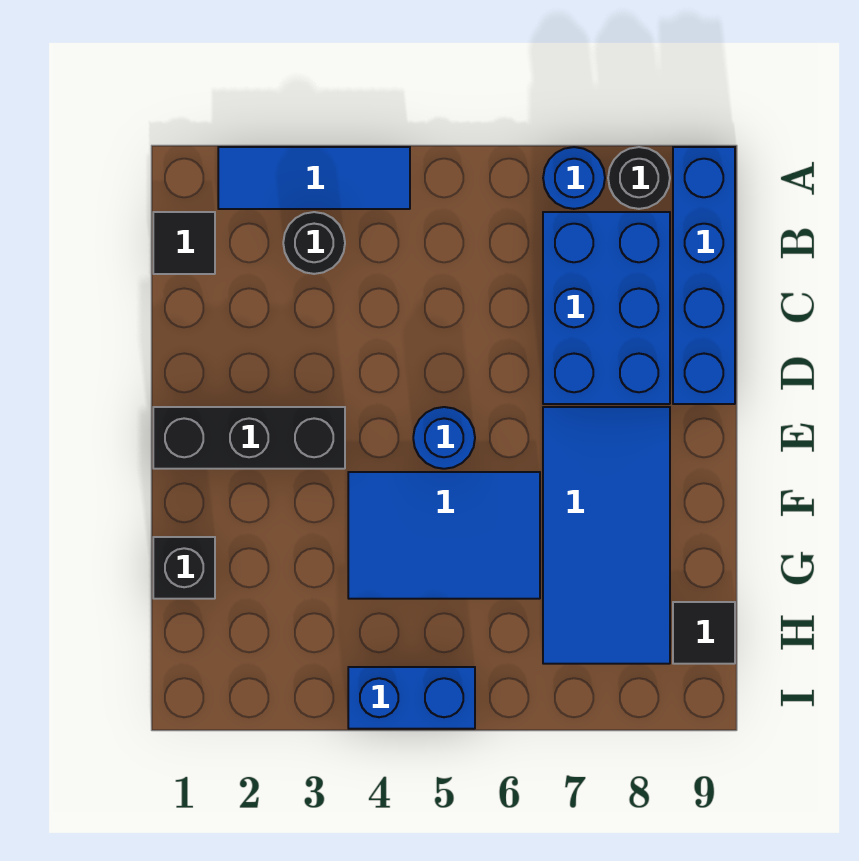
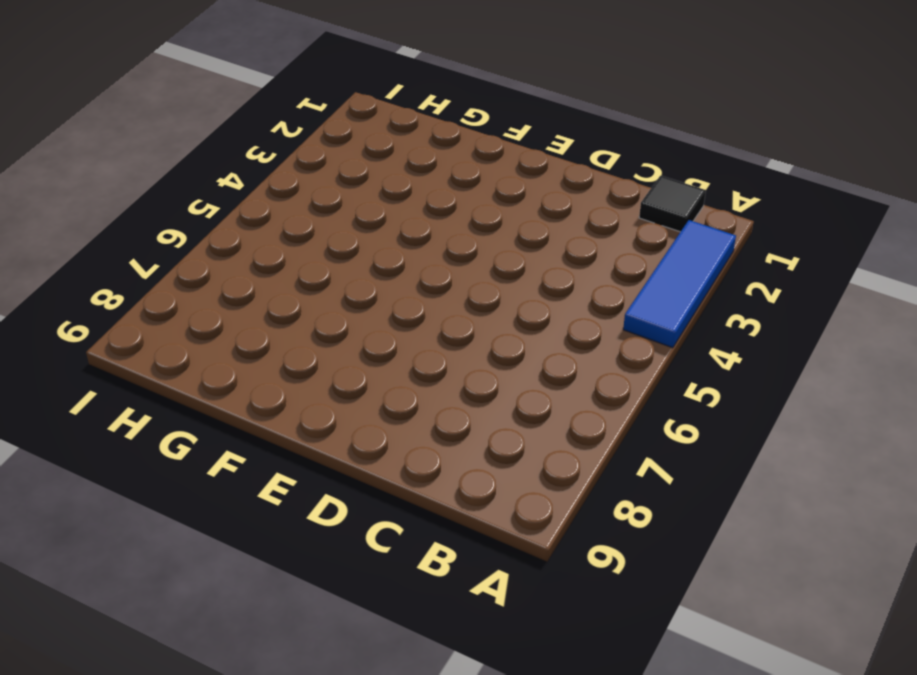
none -> blue round brick A7 level 1
none -> black round brick A8 level 1
none -> blue brick A9:D9 level 1

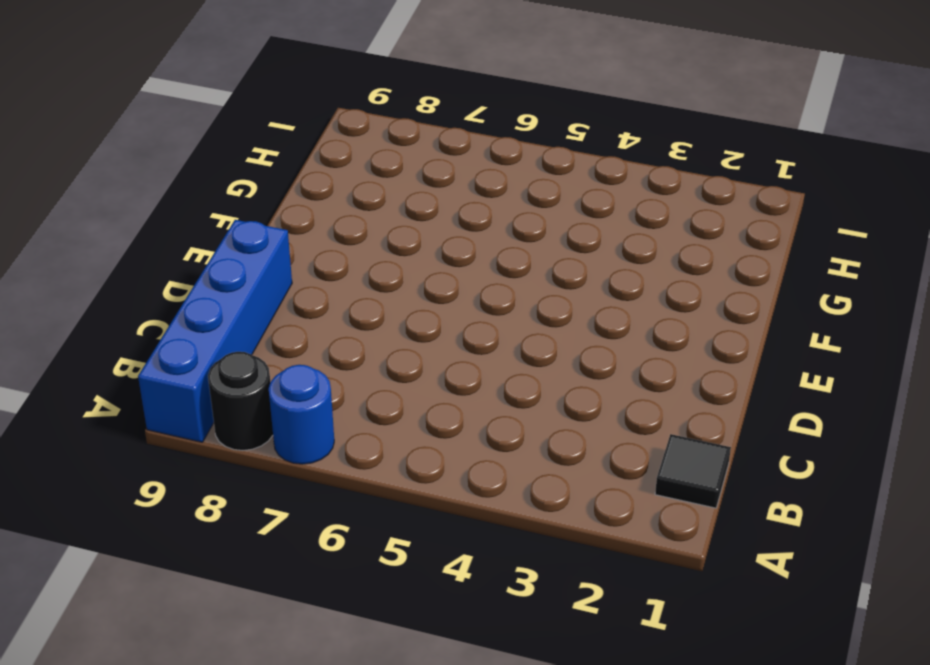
none -> blue tile A2:A4 level 1
none -> black round brick B3 level 1
none -> blue brick B7:D8 level 1

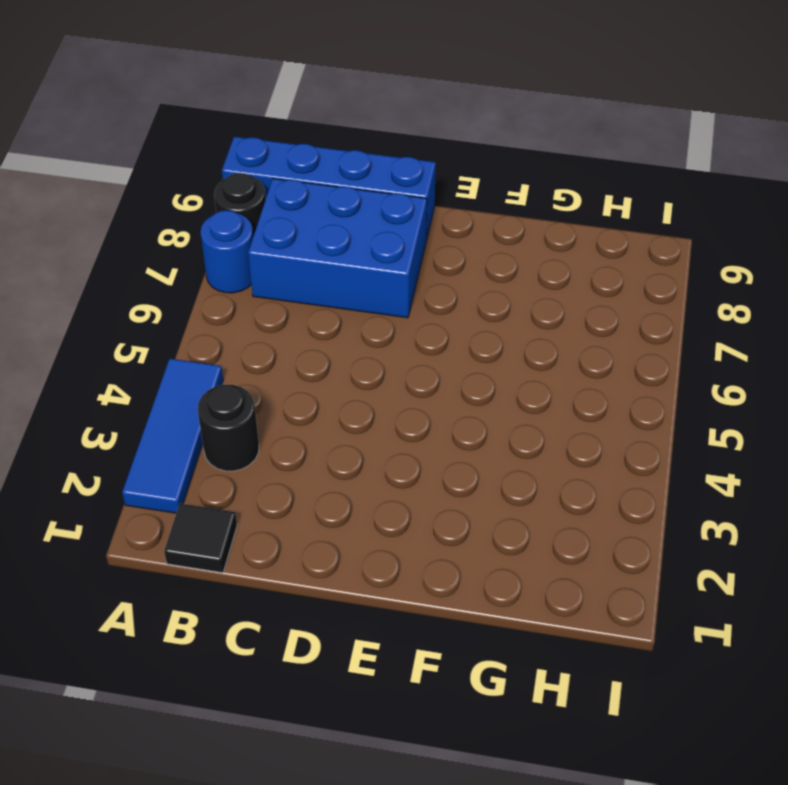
none -> black brick E1:E3 level 1
none -> blue round brick E5 level 1
none -> blue tile E7:H8 level 1

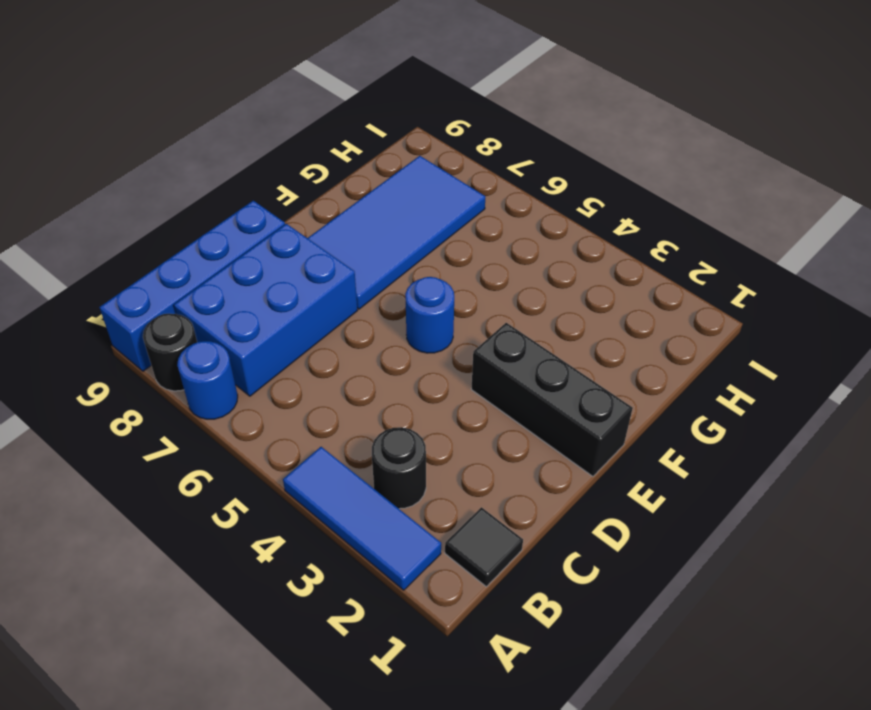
none -> blue tile F4:G6 level 1
none -> black brick G1 level 1
none -> black tile H9 level 1

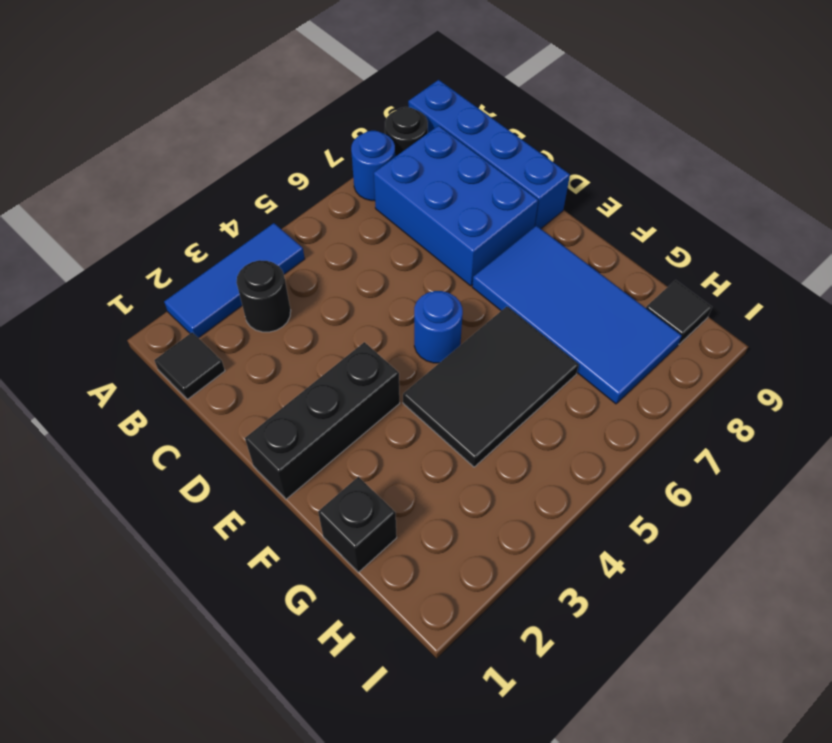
black tile F4:G6 level 1 -> blue tile F4:G6 level 1
none -> blue brick I4:I5 level 1

